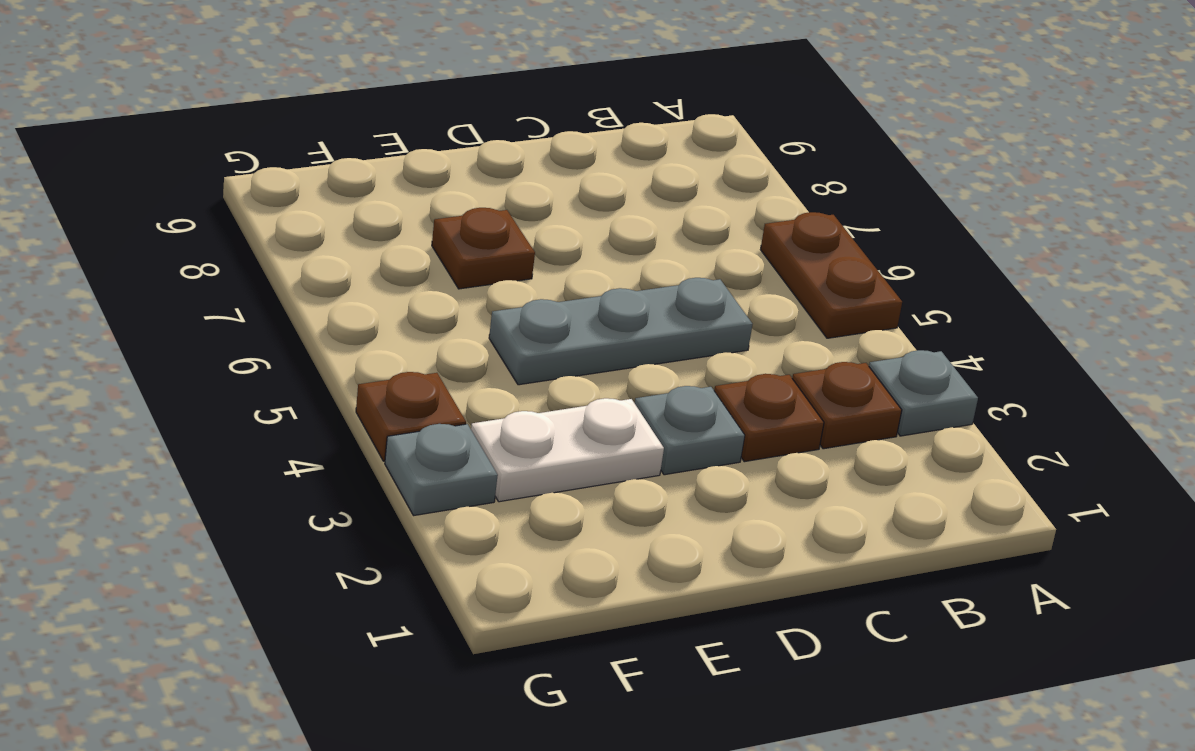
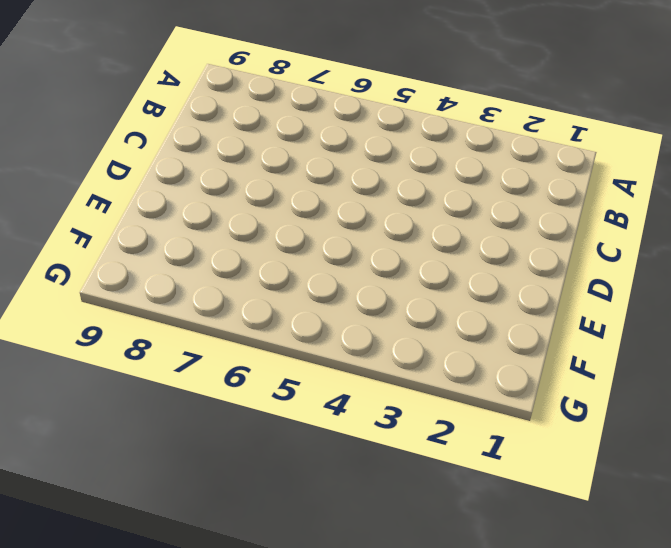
none -> grey plate A3 level 1
none -> brown plate A5:A6 level 1

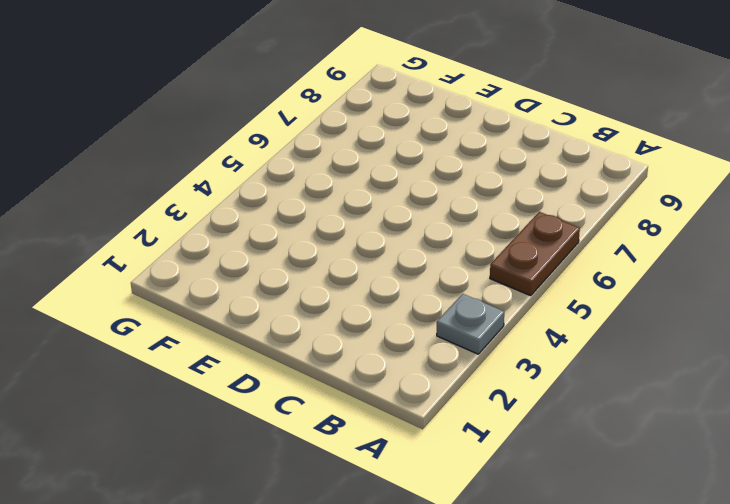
none -> brown plate B3 level 1
none -> brown plate C3 level 1

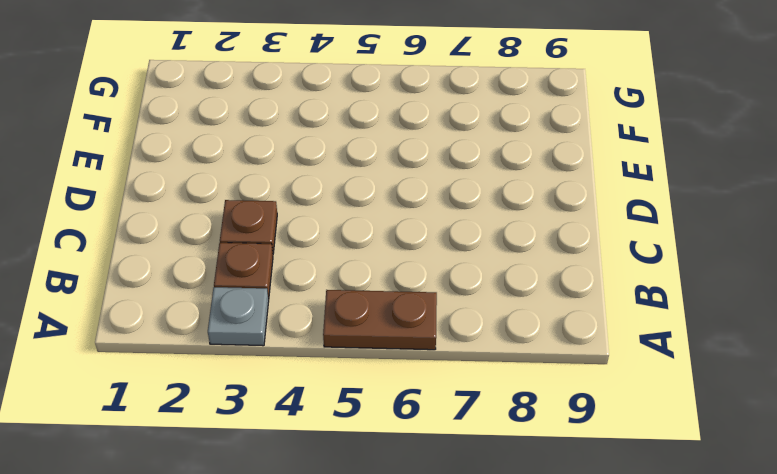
none -> grey plate C5:E5 level 1
none -> grey plate D3 level 1

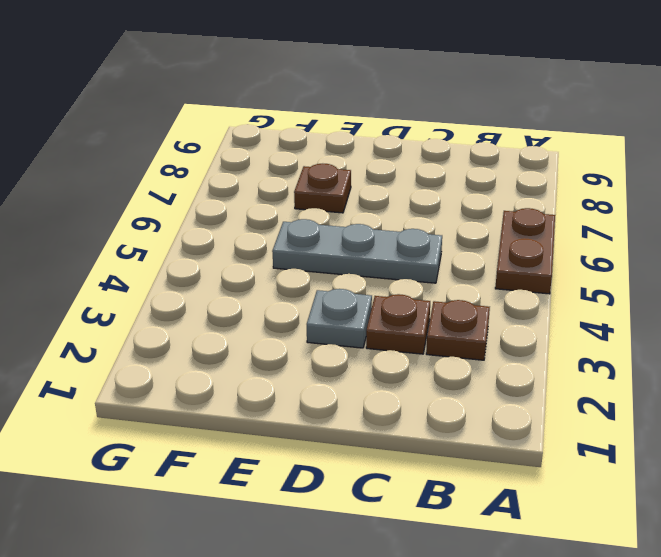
none -> grey plate A3 level 1
none -> white plate E3:F3 level 1

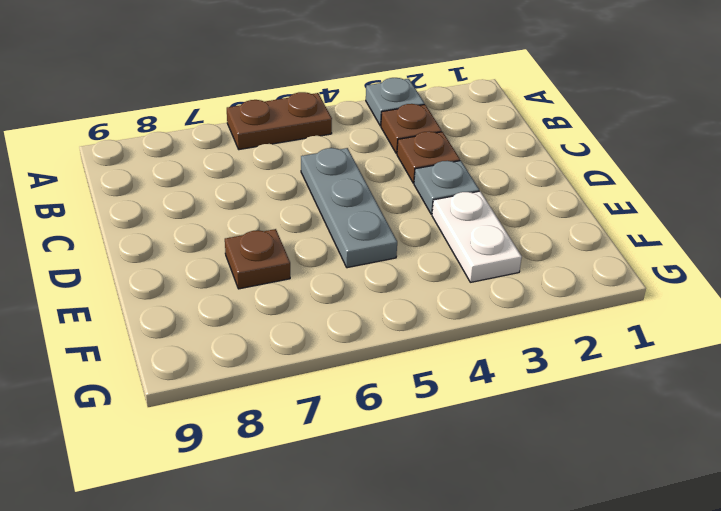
none -> grey plate G3 level 1
none -> brown plate G4 level 1

